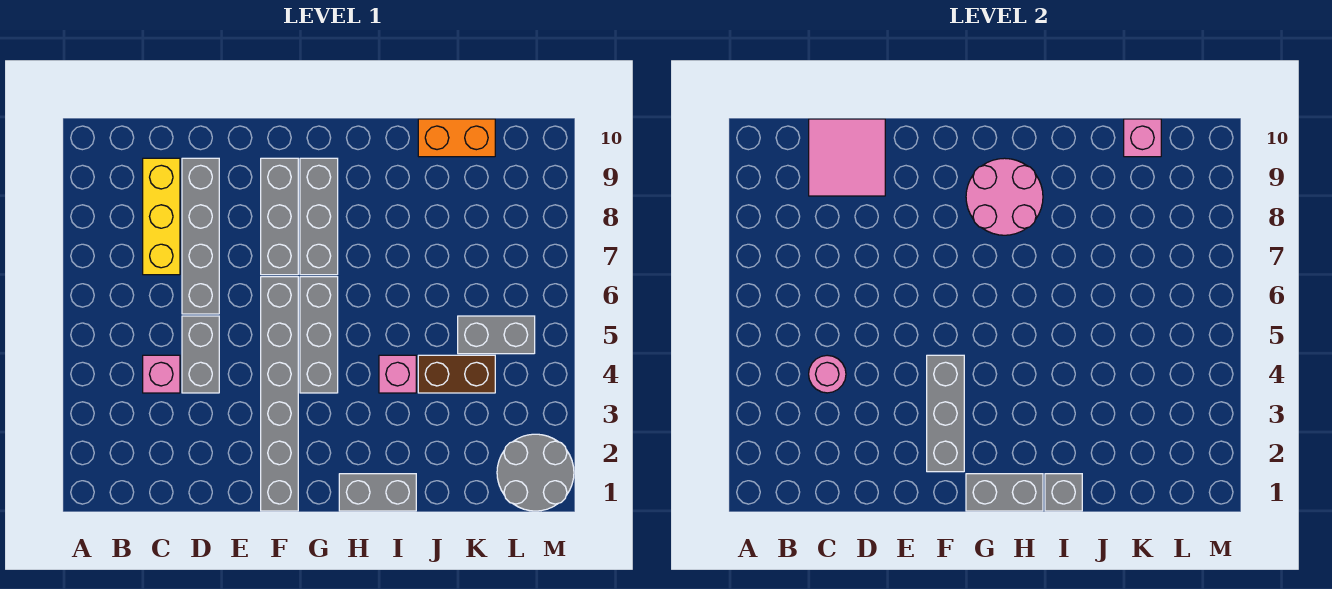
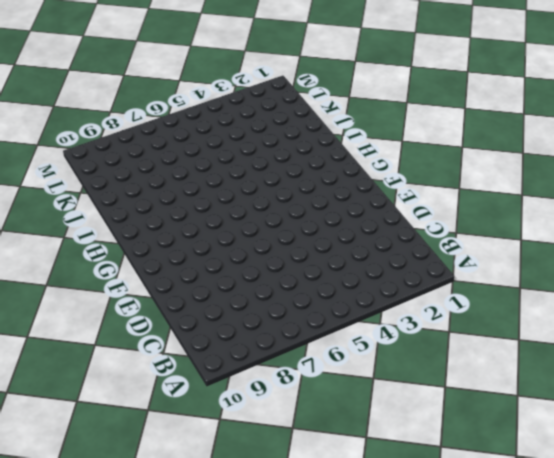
none -> pink brick C4 level 1
none -> yellow brick C7:C9 level 1
none -> grey brick D4:D5 level 1

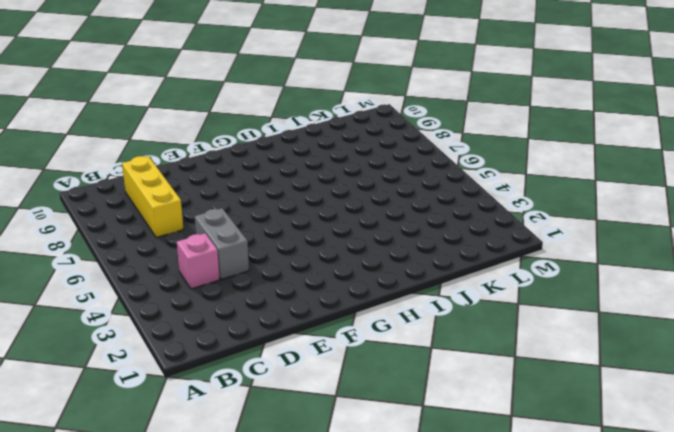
none -> grey brick D6:D9 level 1
none -> grey brick F1:F6 level 1
none -> grey brick F7:F9 level 1

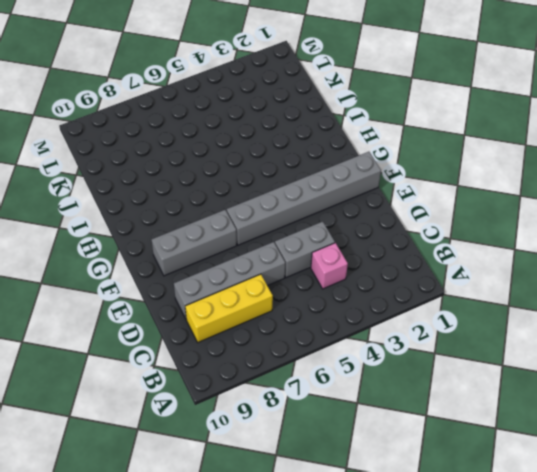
none -> grey brick G4:G6 level 1
none -> grey brick G7:G9 level 1
none -> grey brick H1:I1 level 1

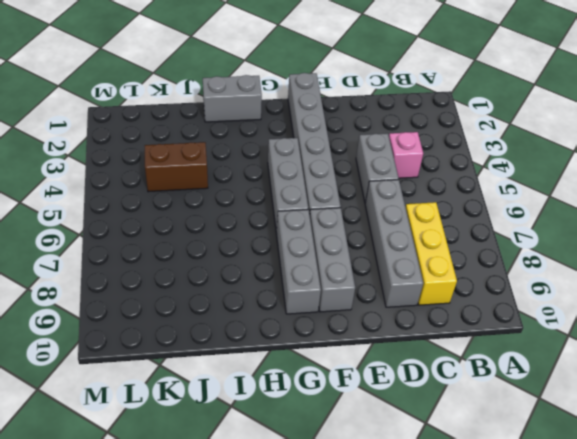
none -> pink brick I4 level 1
none -> orange brick J10:K10 level 1
none -> grey brick K5:L5 level 1

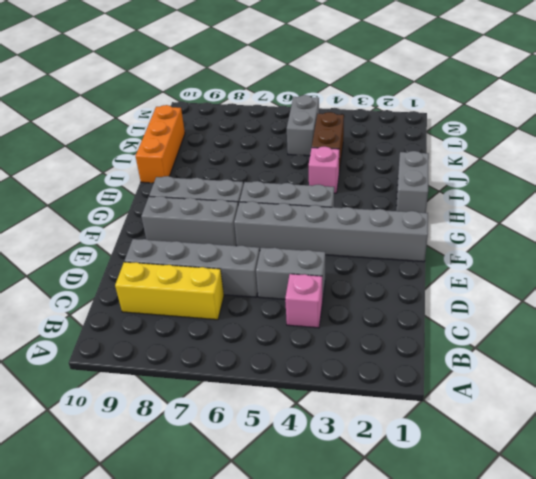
orange brick I10:K10 level 1 -> orange brick J10:K10 level 1
none -> grey round brick L1:M2 level 1
none -> pink round brick C4 level 2
none -> pink tile C9:D10 level 2

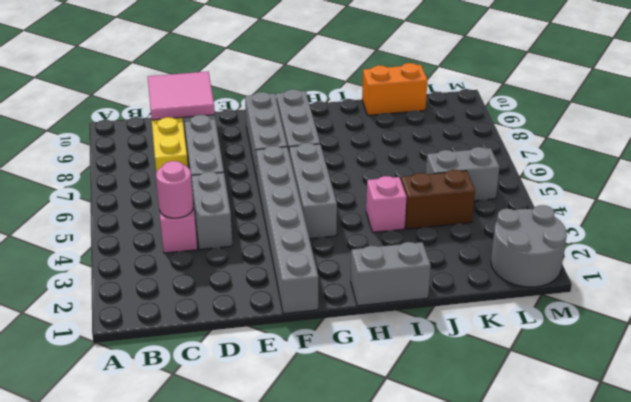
none -> grey brick F2:F4 level 2
none -> grey brick G1:H1 level 2
none -> pink round brick G8:H9 level 2

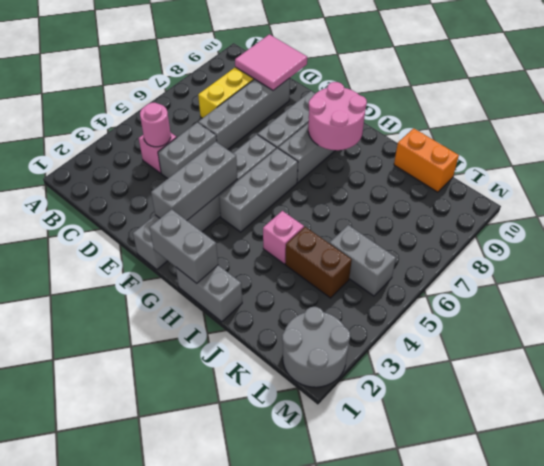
none -> grey brick I1 level 2
none -> pink brick K10 level 2

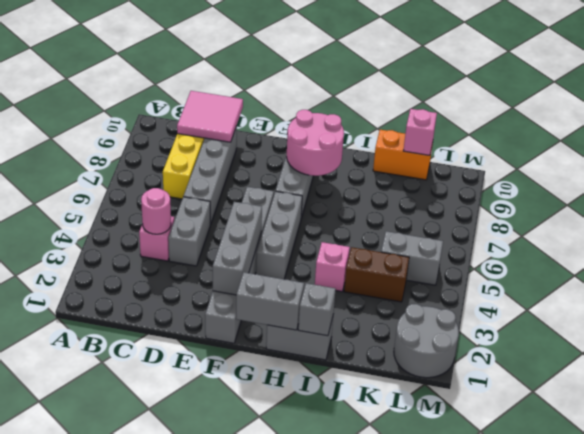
none -> grey brick F7:F9 level 1

